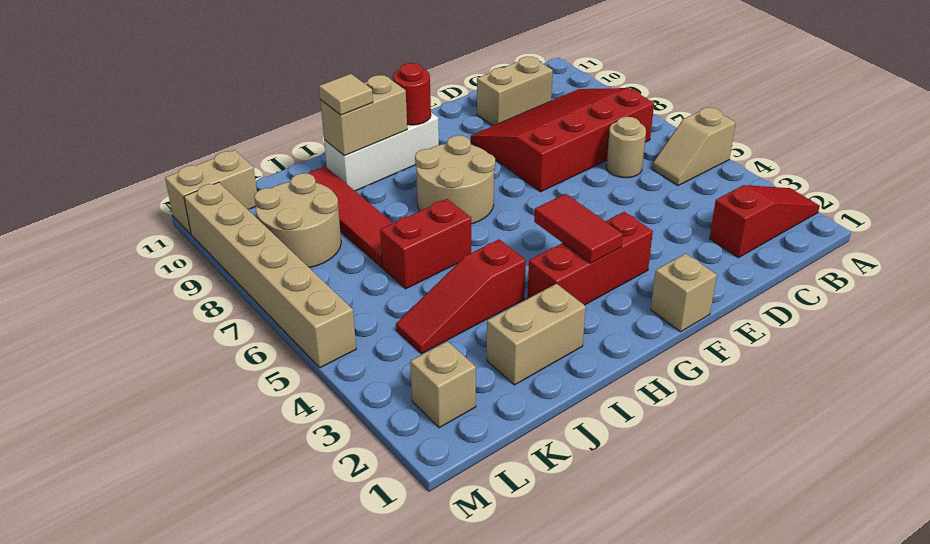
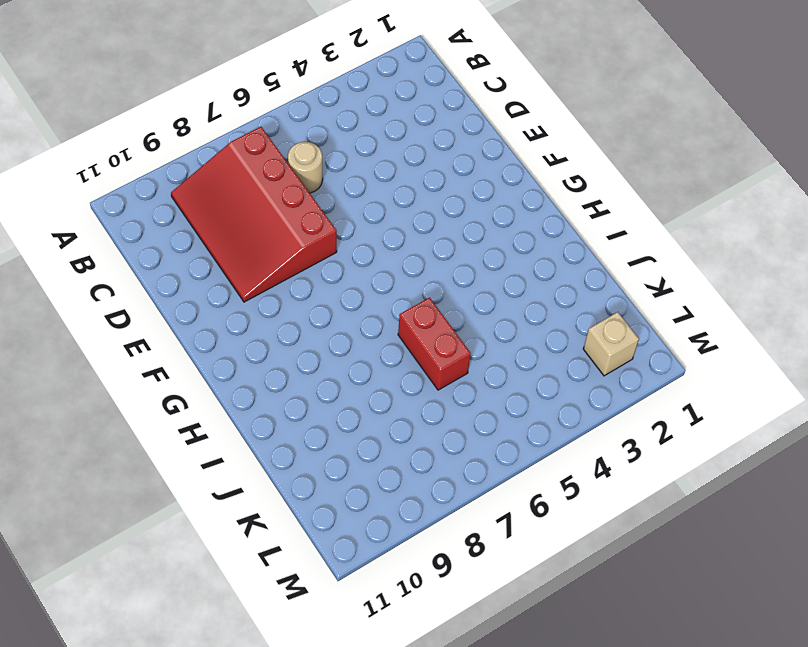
none -> red slope A2:C2 level 1 top C
none -> tan slope A5:B5 level 1 top A
none -> tan brick C10:D10 level 1

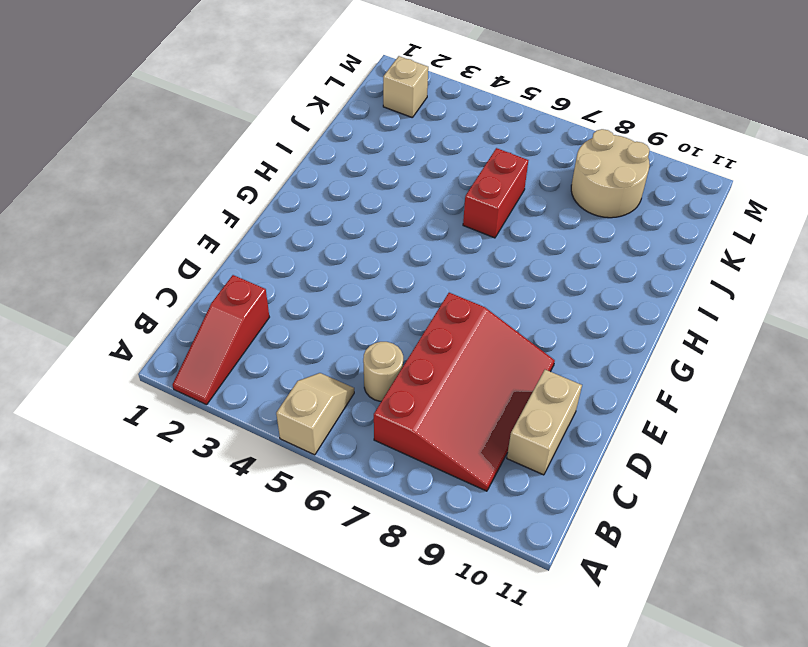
none -> tan brick F1 level 1
none -> red brick F3:H3 level 1
none -> tan round brick G7:H8 level 1

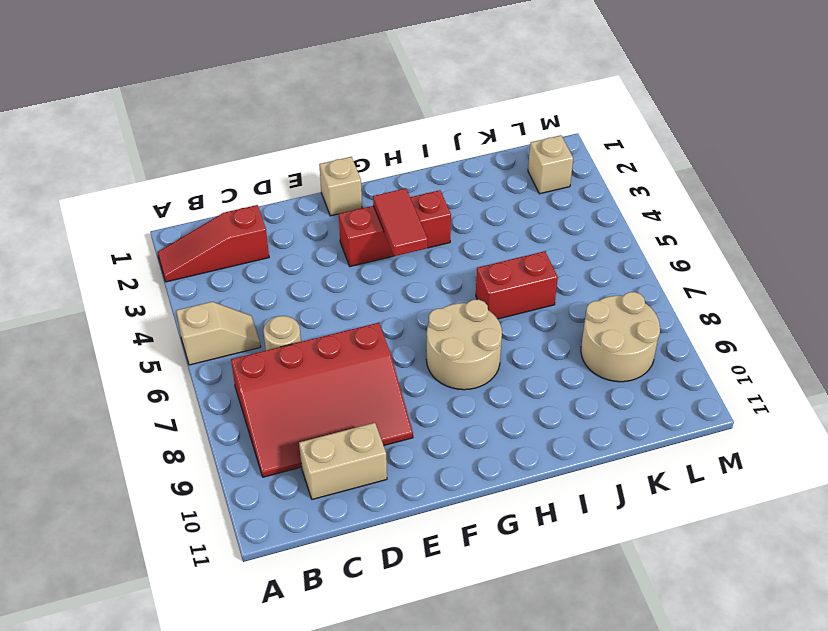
none -> white brick G10:I10 level 1
none -> tan brick I2:J2 level 1
none -> red slope I4:K4 level 1 top I

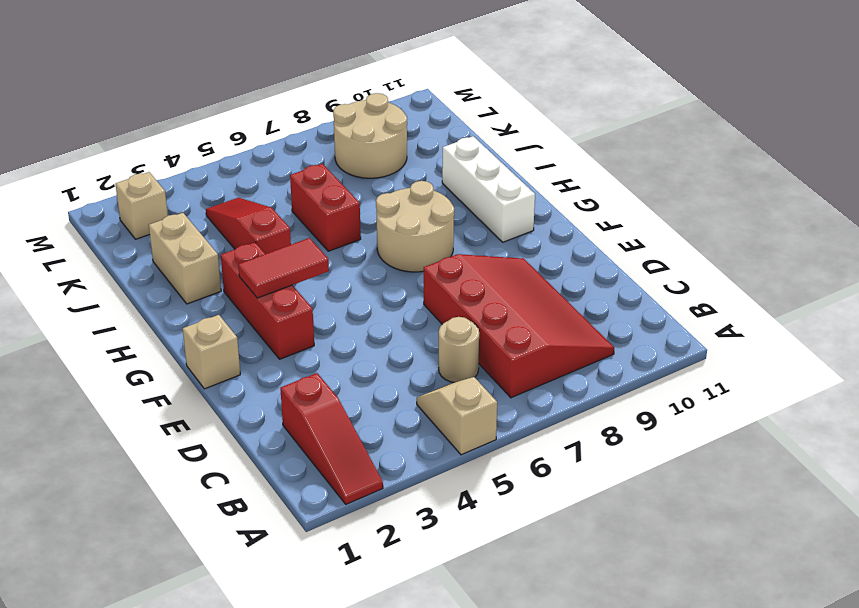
none -> tan brick C10:D10 level 1
none -> red tile J7:J10 level 1
none -> tan brick L11:M11 level 1

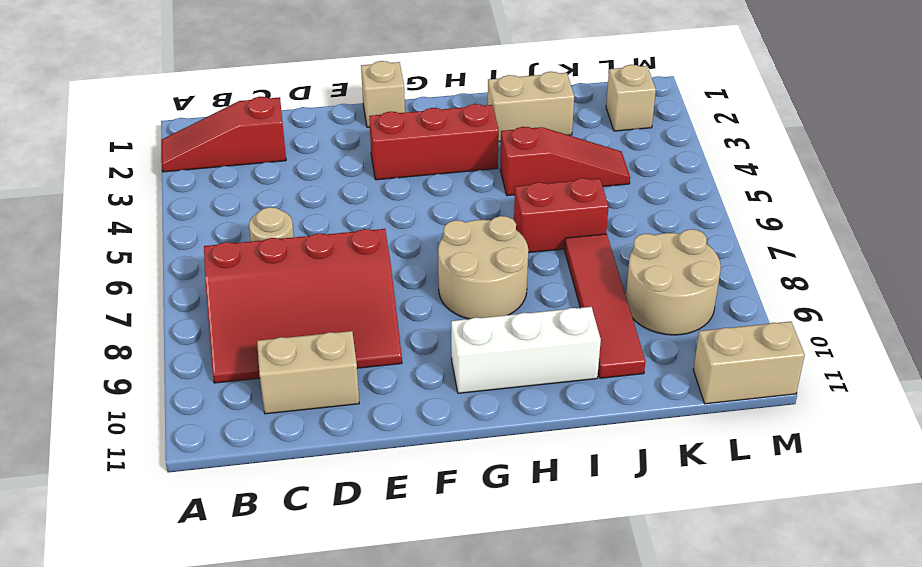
none -> tan slope A5:B5 level 1 top A
none -> tan brick M5:M10 level 1
none -> red tile G3:G4 level 2

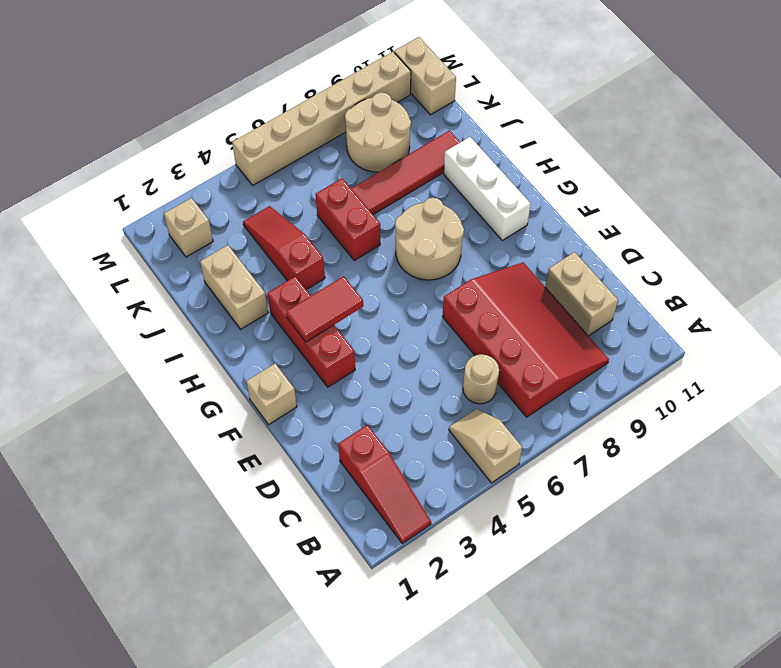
none -> red round brick G10 level 2
none -> tan brick H10:I10 level 2
none -> tan tile I10 level 3

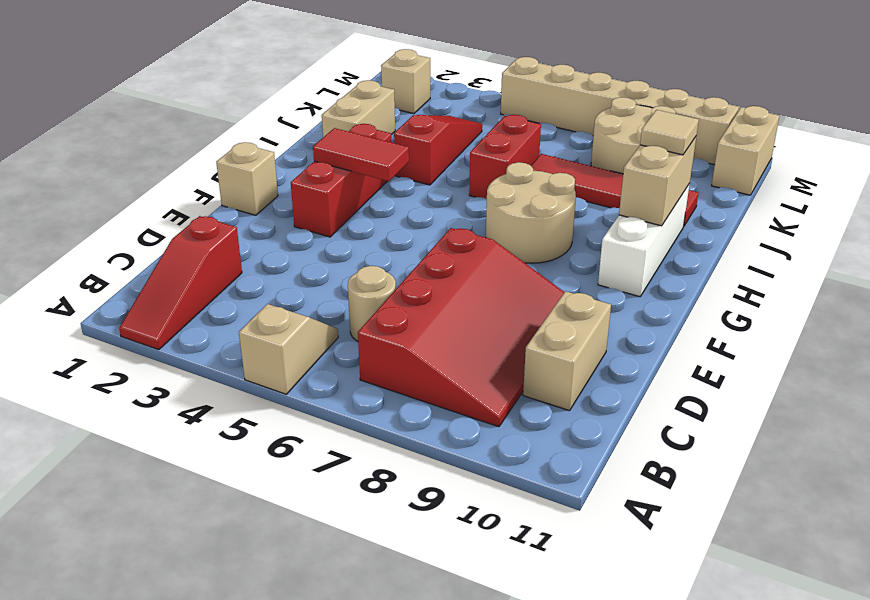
none -> red round brick G10 level 2

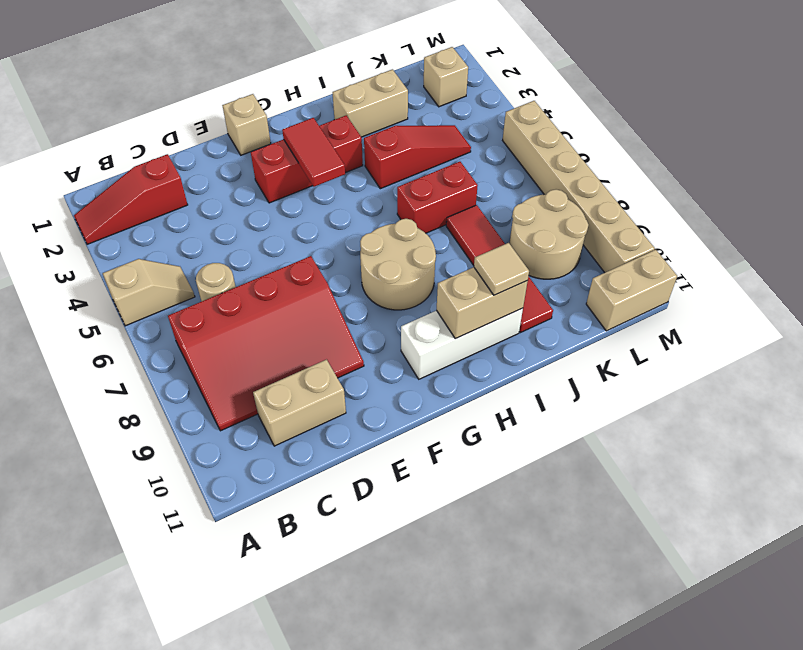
none -> red round brick G10 level 2

